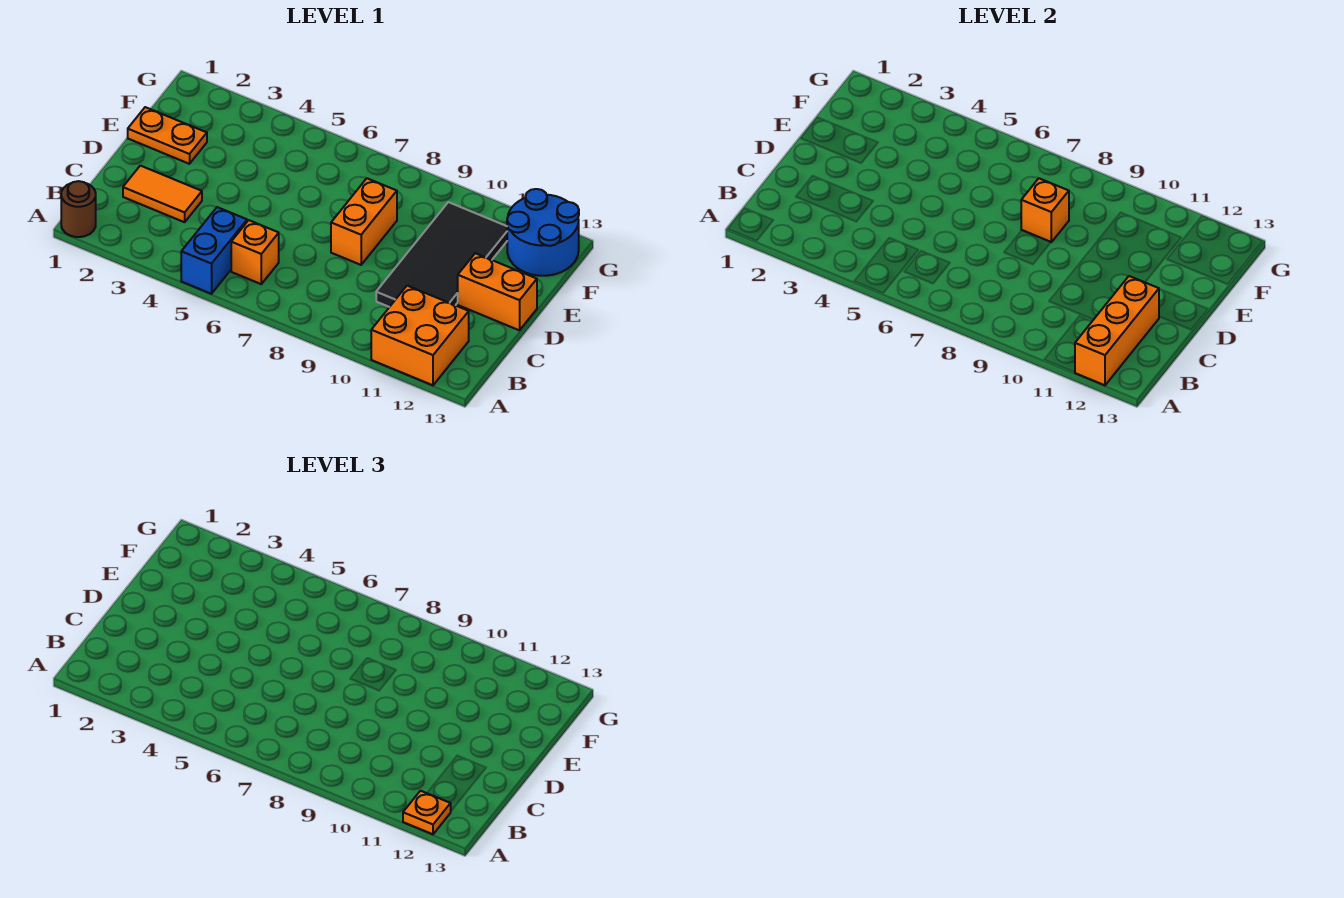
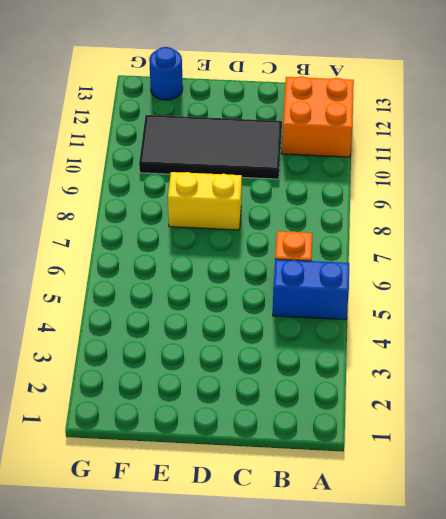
yellow brick D8:E8 level 1 -> orange brick D8:E8 level 1
blue round brick F13 level 1 -> blue round brick F12:G13 level 1
none -> brown round brick A1 level 1
none -> orange tile C2:C3 level 1
none -> orange brick D12:D13 level 1

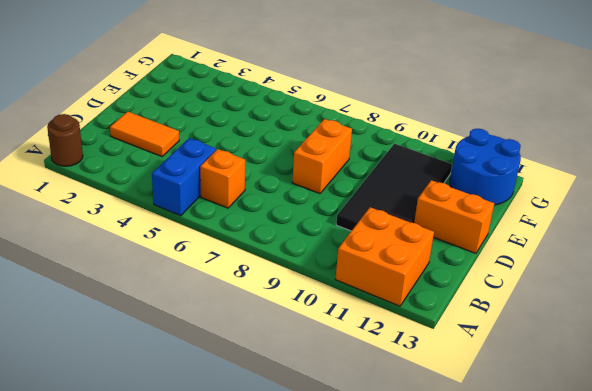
none -> orange plate E1:E2 level 1
none -> orange brick A12:C12 level 2
none -> orange brick E8 level 2

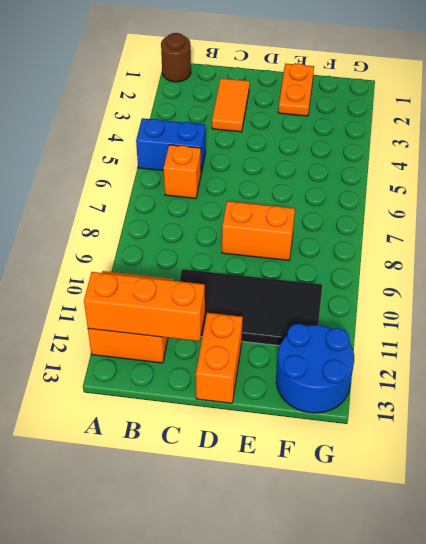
none -> orange brick E8 level 2
none -> orange plate A12 level 3

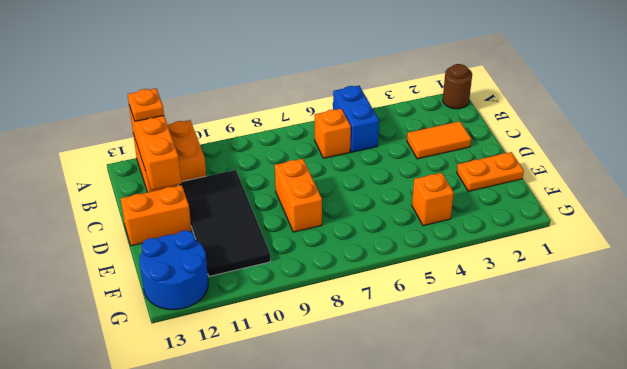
orange brick F4 level 1 -> orange brick E8 level 2

